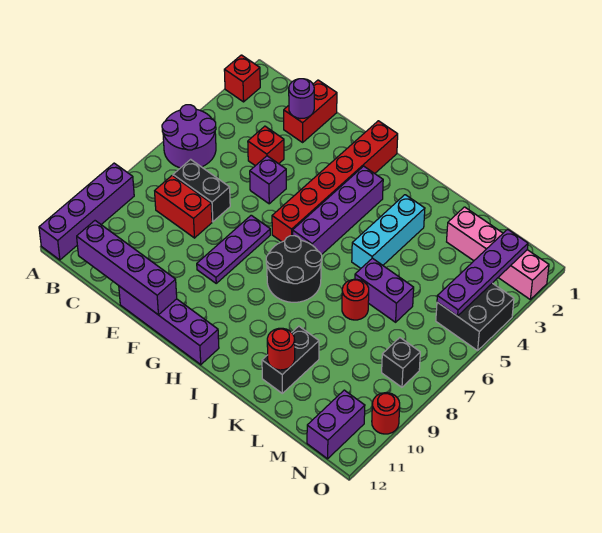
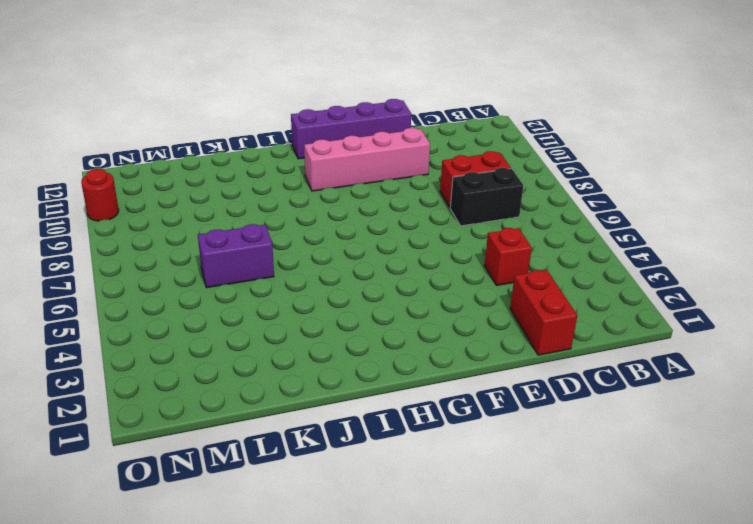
pink brick E10:H10 level 1 -> pink brick L2:O2 level 1
none -> red brick A2 level 1
none -> purple round brick A5:B6 level 1
none -> purple brick A9:A12 level 1

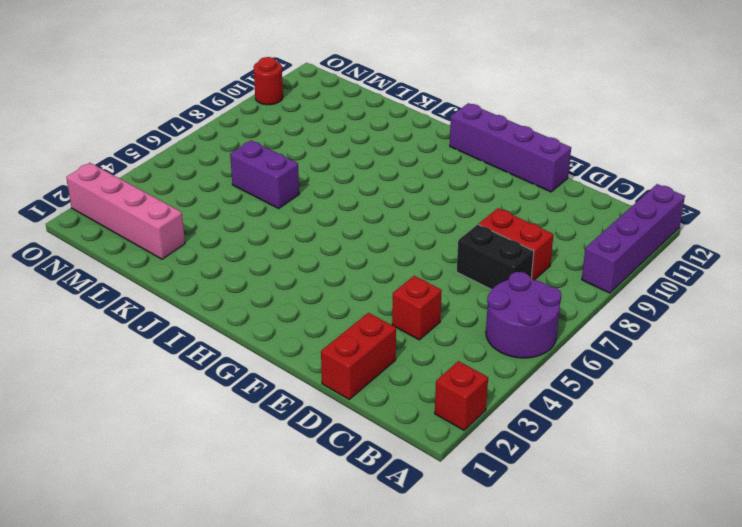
none -> purple brick E5 level 1
none -> purple plate F7:F9 level 1
none -> red brick G1:G6 level 1

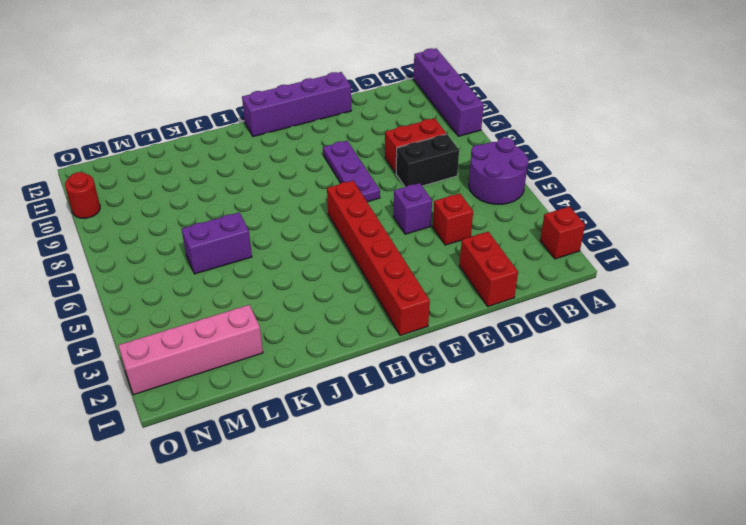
none -> purple brick H3:H6 level 1
none -> black round brick H7:I8 level 1
none -> cyan brick J3:J5 level 1

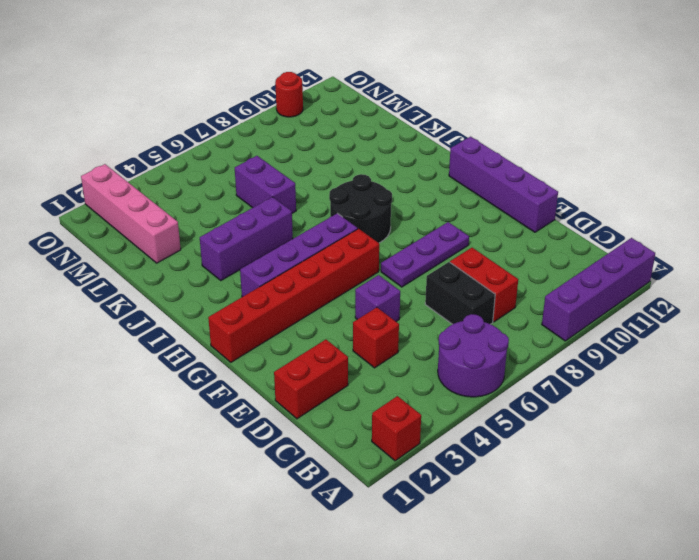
purple brick J3:J5 level 1 -> cyan brick J3:J5 level 1
none -> red round brick K7 level 1
none -> black brick K10:K11 level 1
none -> black brick N4:O5 level 1

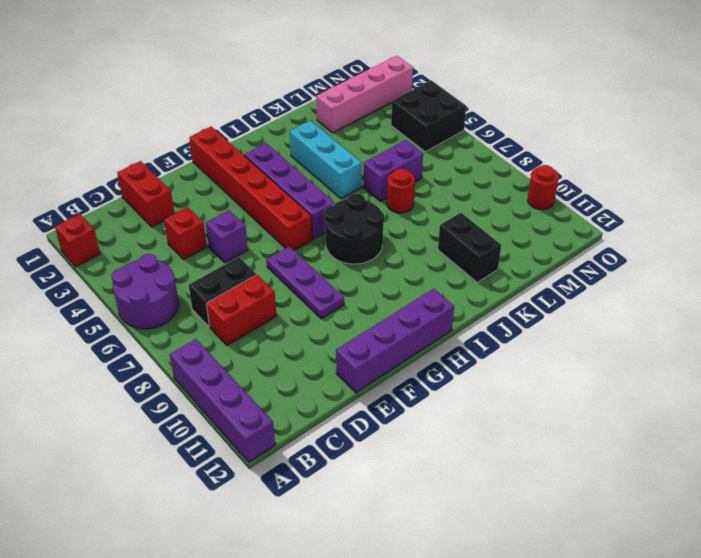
none -> black brick N8 level 1
none -> purple brick N11:N12 level 1
none -> purple brick C12:F12 level 2

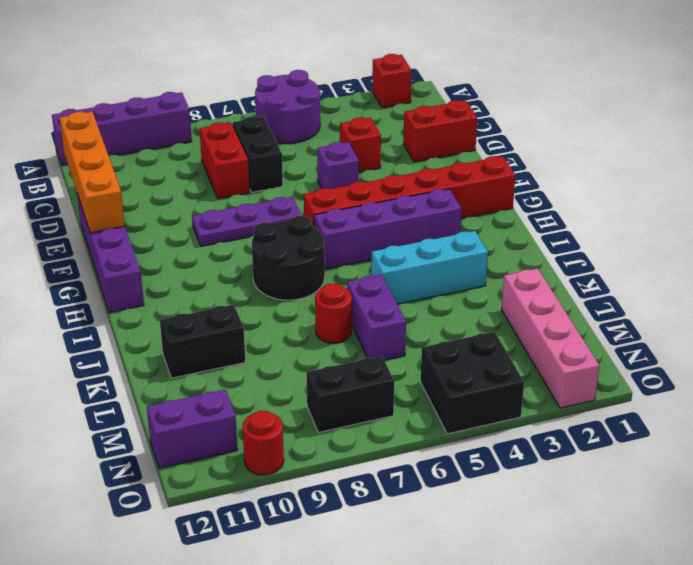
orange brick C12:F12 level 2 -> purple brick C12:F12 level 2
black brick N7:N8 level 1 -> black brick N8 level 1
none -> purple round brick D2 level 2
none -> red round brick K11 level 2
none -> purple plate N2:N5 level 2

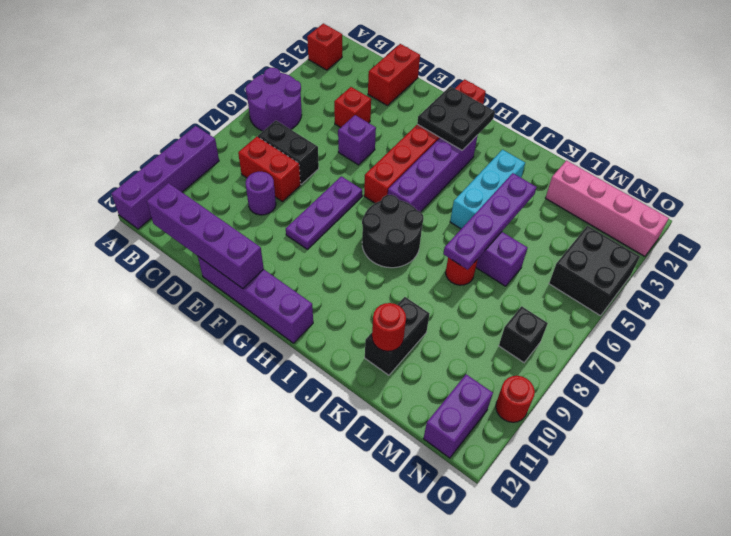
purple round brick D9 level 1 -> purple round brick D2 level 2
black plate G2:H3 level 2 -> none
purple plate K4:K7 level 2 -> purple plate N2:N5 level 2

